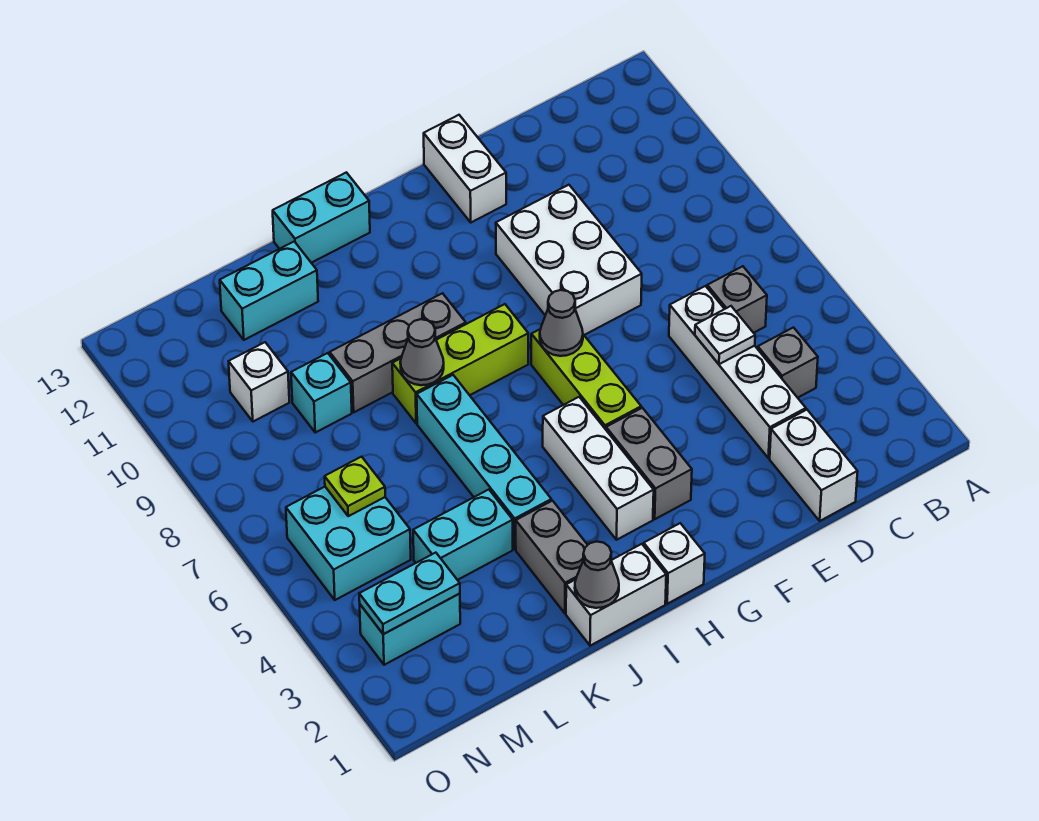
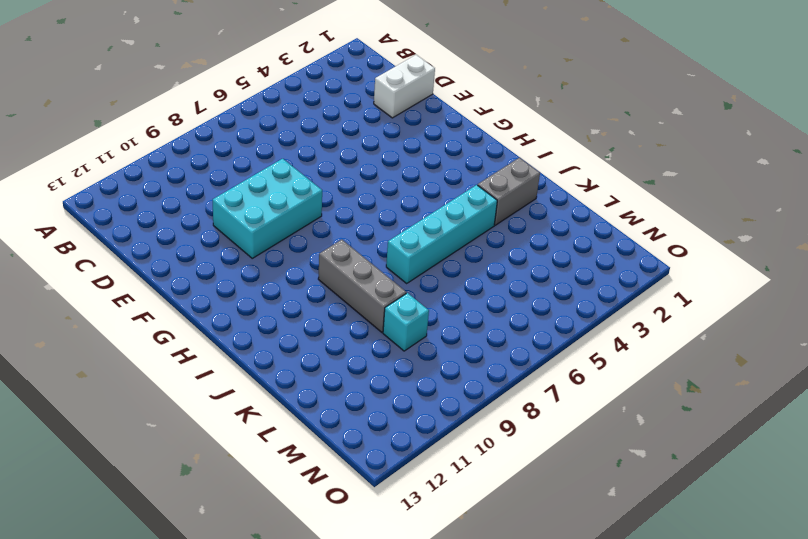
cyan brick E8:F10 level 1 -> white brick E8:F10 level 1
none -> grey brick C4 level 1
none -> grey brick C6 level 1
none -> white brick D3:D6 level 1

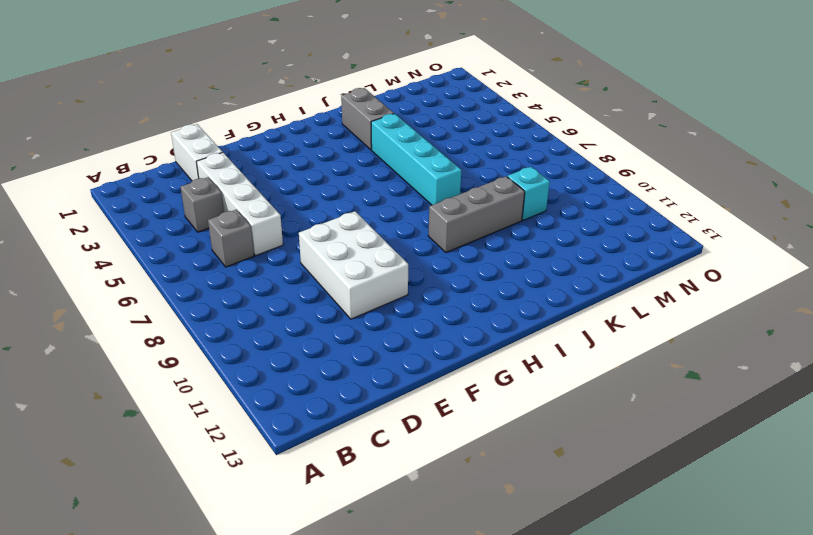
none -> white brick F12:F13 level 1
none -> grey brick G3:G4 level 1
none -> lime brick G5:G7 level 1

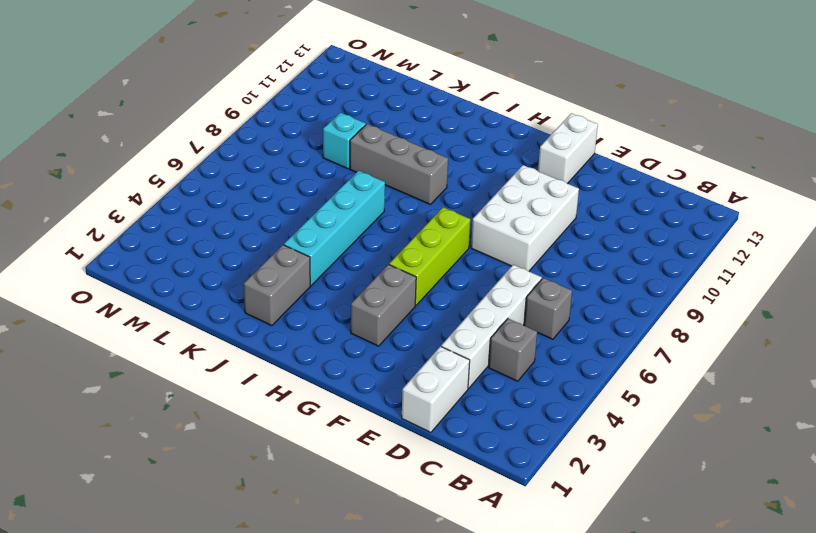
none -> white brick H1 level 1
none -> white brick H3:H5 level 1
none -> lime brick H8:J8 level 1

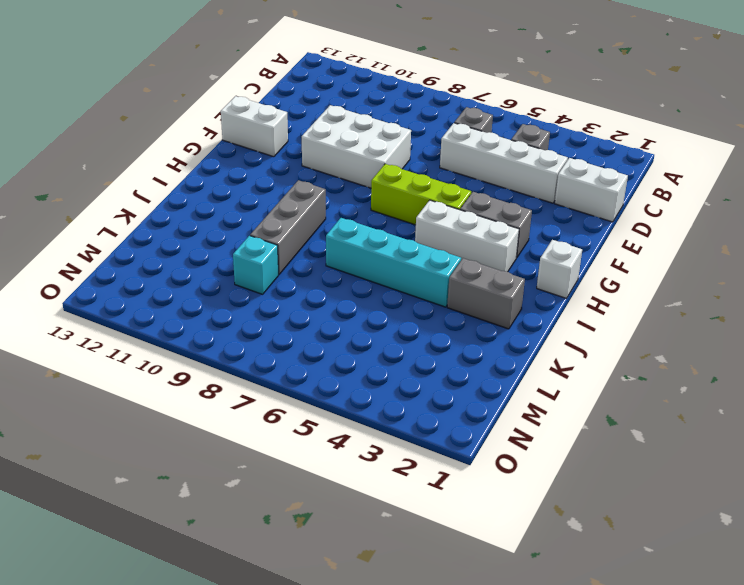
none -> lime brick H8:J8 level 1
none -> white brick I1:J1 level 1
none -> cyan brick I13:J13 level 1

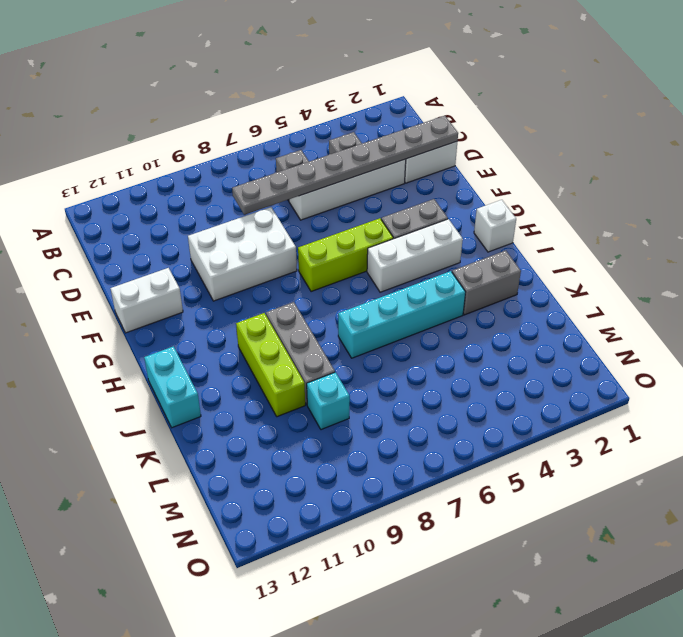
grey plate D1:D8 level 2 -> white plate D5 level 2
lime brick I10:K10 level 1 -> lime brick H8:J8 level 1
none -> white brick I1:J1 level 1
none -> cyan brick K4:L4 level 1
none -> cyan brick K12:L12 level 1

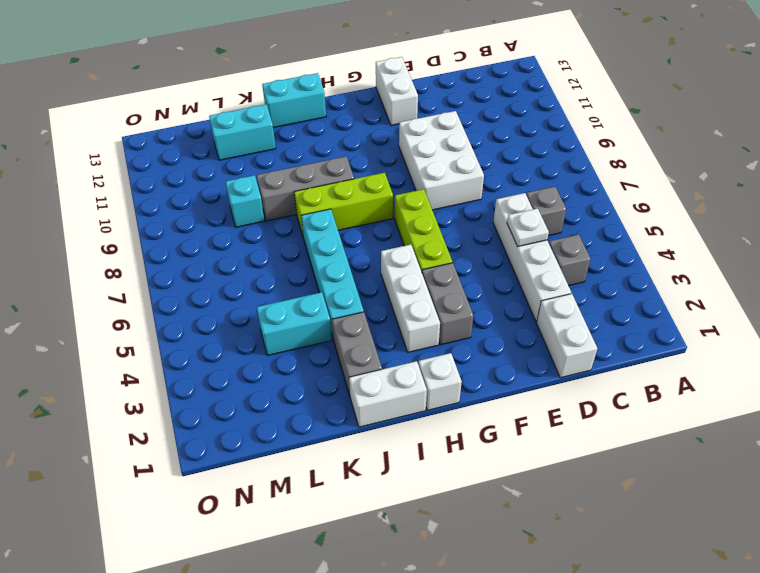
none -> cyan brick M3:N3 level 1
none -> cyan brick M5:N6 level 1
none -> white brick M10 level 1

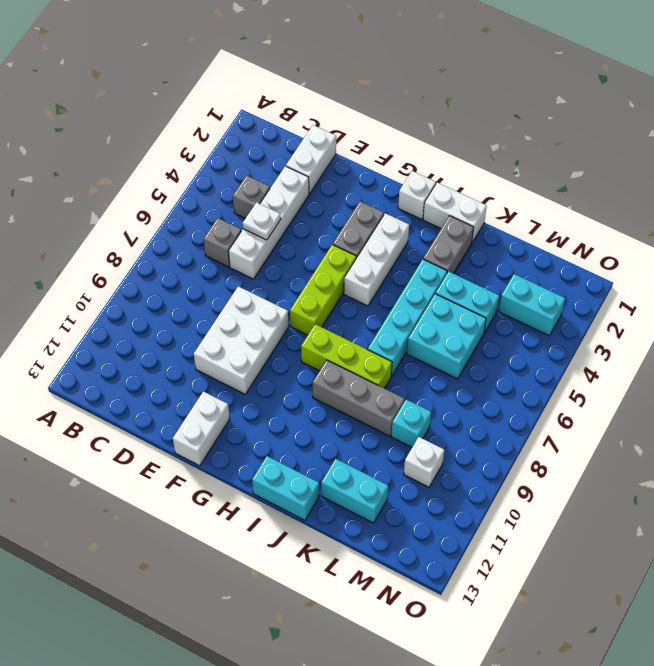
cyan brick K5:L6 level 1 -> cyan brick M5:N6 level 1
none -> grey cone G7 level 2
none -> grey cone J1 level 2
none -> grey cone J8 level 2

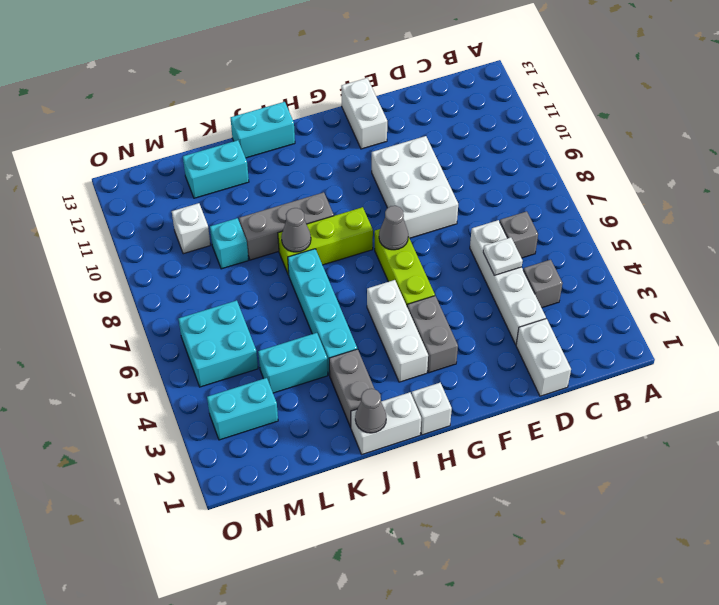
none -> cyan plate M3:N3 level 2
none -> lime plate M6 level 2

